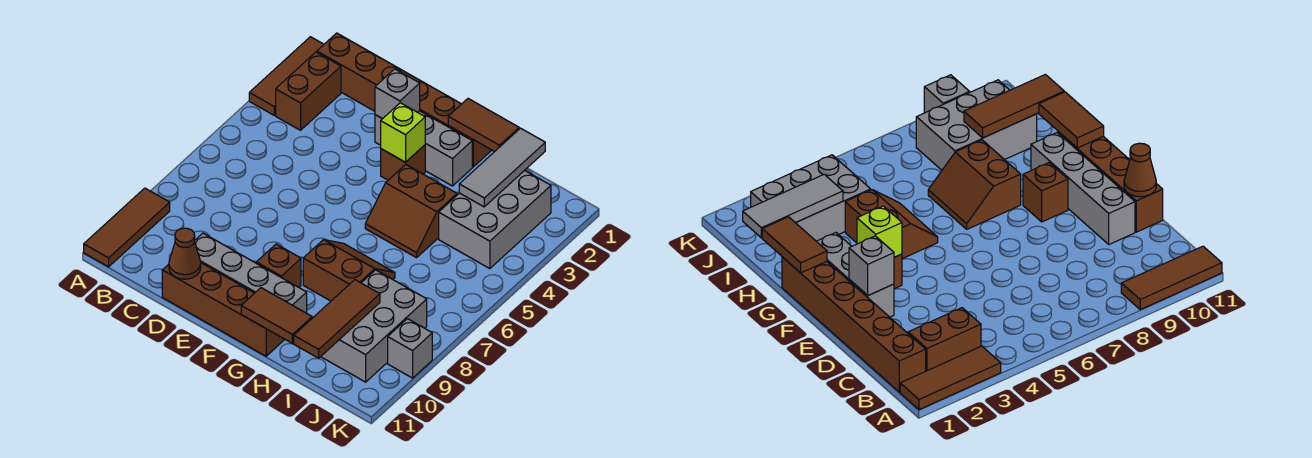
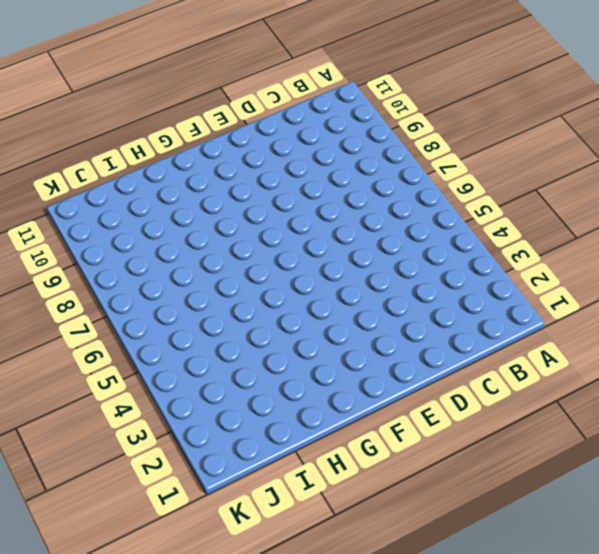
none -> brown tile A1:A3 level 1
none -> brown tile A9:A11 level 1
none -> brown brick B1:G1 level 1

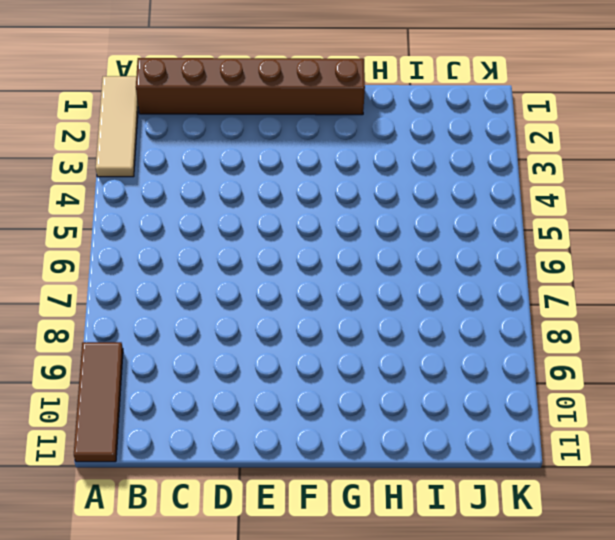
tan tile A1:A3 level 1 -> brown tile A1:A3 level 1
none -> brown brick B2:B3 level 1
none -> grey brick D10:G10 level 1
none -> brown brick D11:G11 level 1

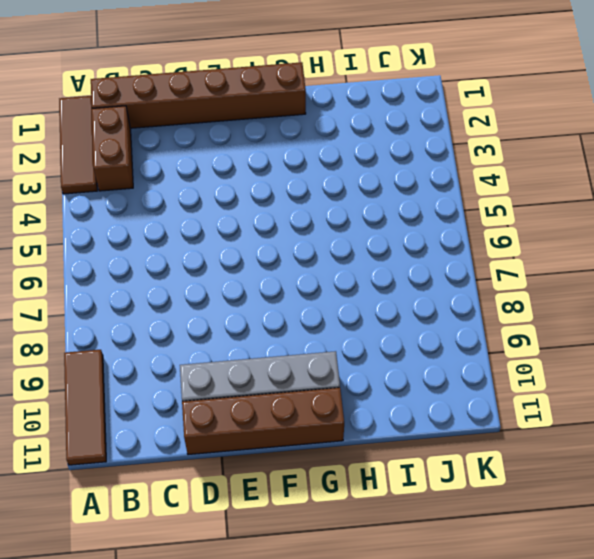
none -> grey brick E2:G2 level 1
none -> brown brick F3 level 1
none -> brown brick F9 level 1

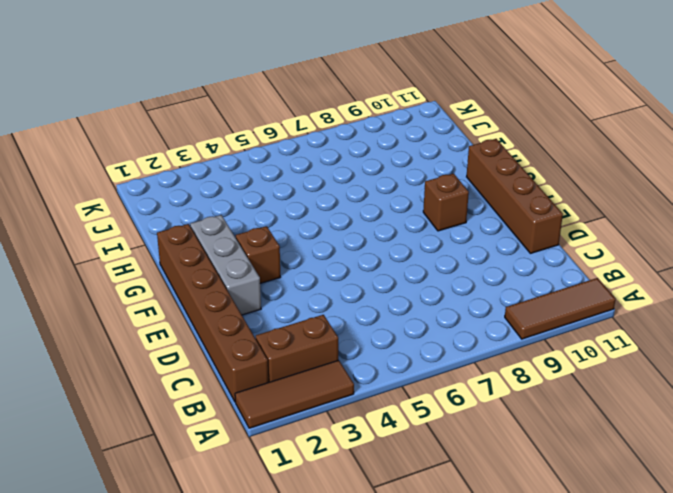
none -> grey brick D10:G10 level 1
none -> brown slope G4:H5 level 1 top 4
none -> brown slope G7:H8 level 1 top 8

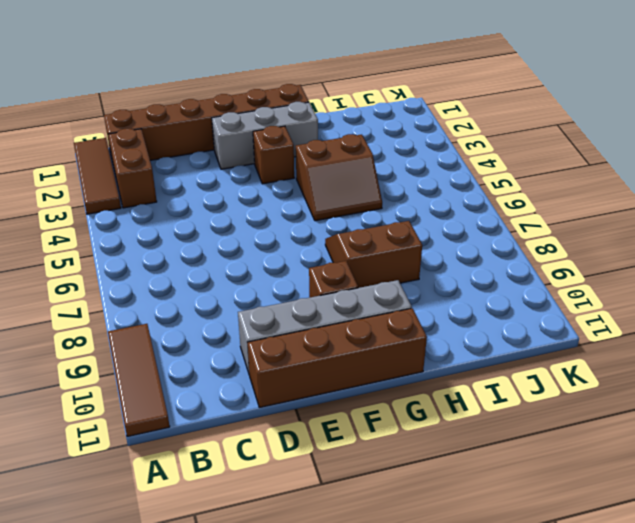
none -> grey brick I2:J4 level 1
none -> grey brick I8:J10 level 1
none -> grey brick K9 level 1

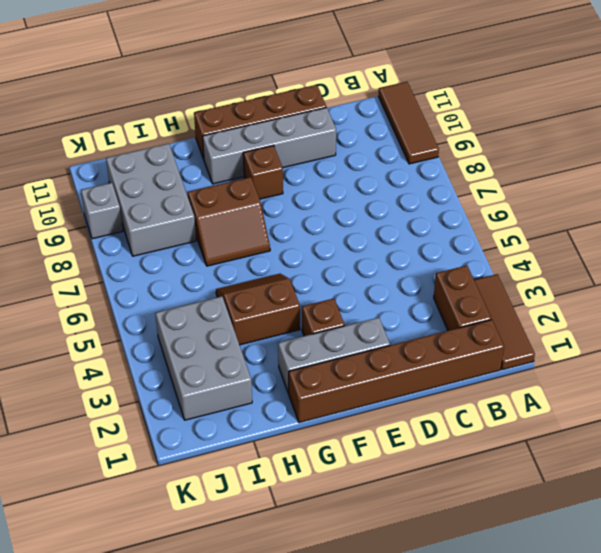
none -> brown cone D11 level 2
none -> grey brick E2 level 2
none -> lime brick F3 level 2

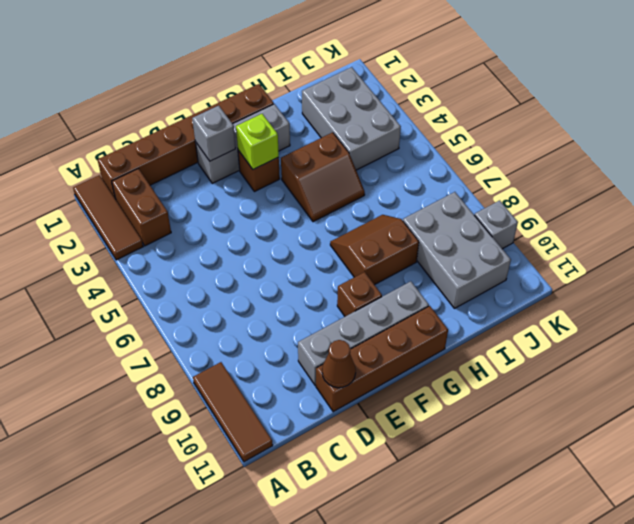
none -> brown tile G1:H1 level 2
none -> brown tile G11:H11 level 2
none -> grey tile I1:I3 level 2

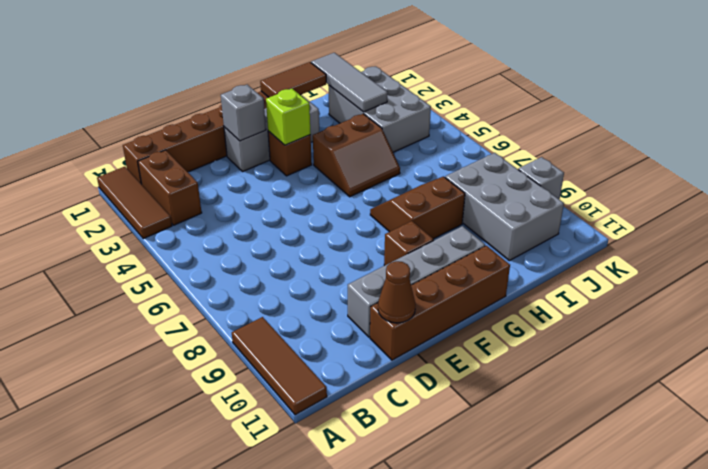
none -> brown tile G11:H11 level 2
none -> brown tile I9:I11 level 2

